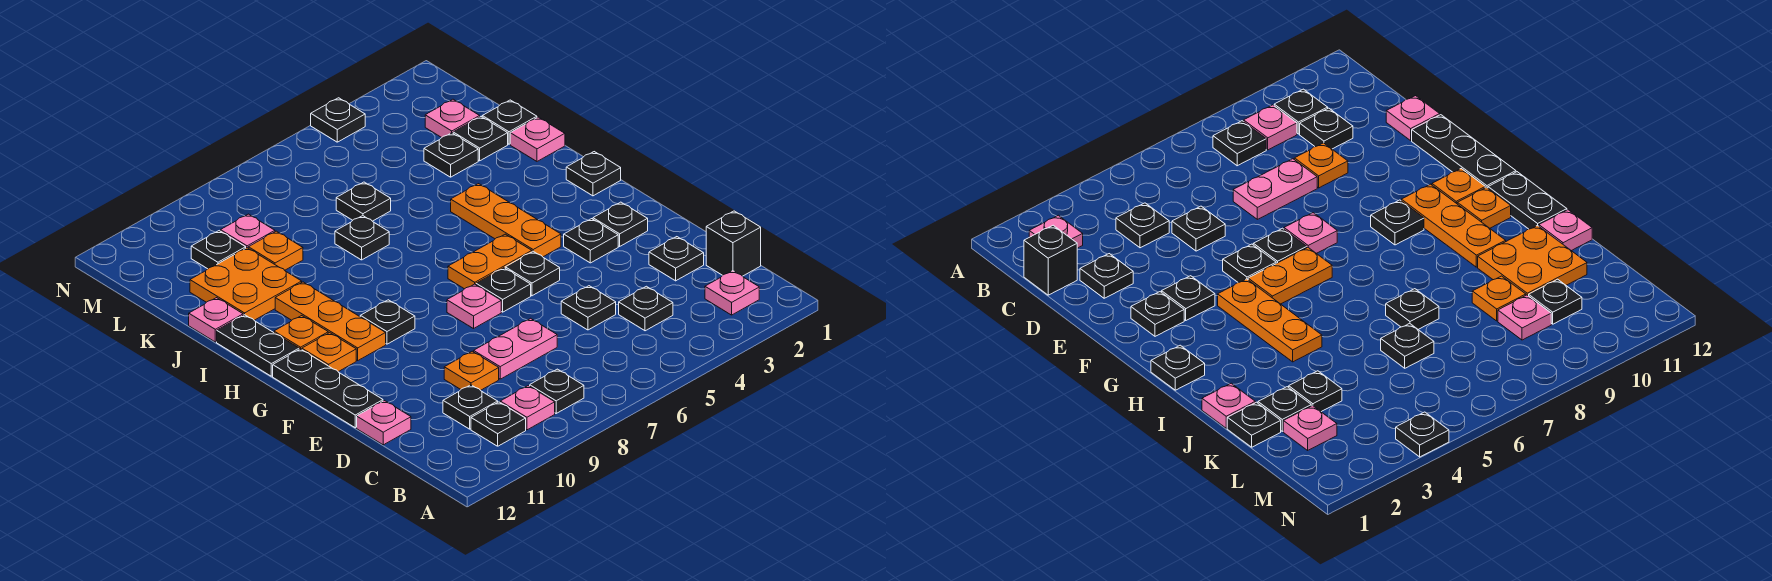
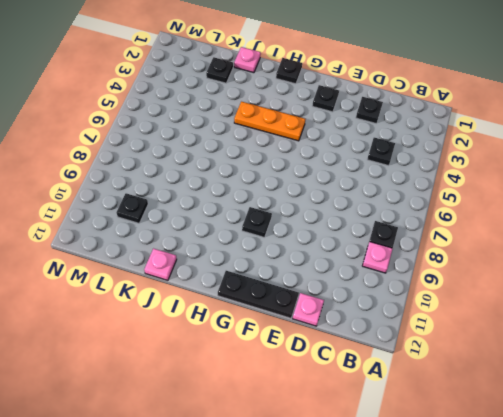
none -> pink plate B2 level 1
none -> black plate B10 level 1
none -> black brick C1 level 1
none -> black plate C10 level 1

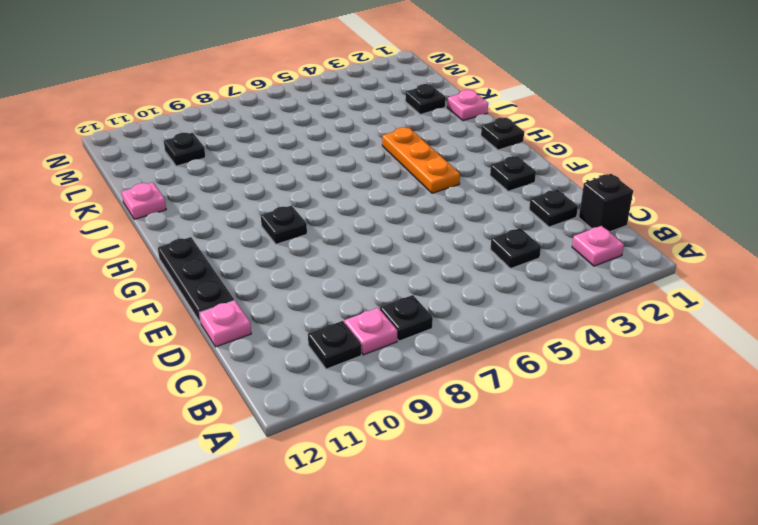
none -> black plate C10 level 1
none -> black plate D5 level 1
none -> pink plate D7:D8 level 1
none -> orange plate D9 level 1

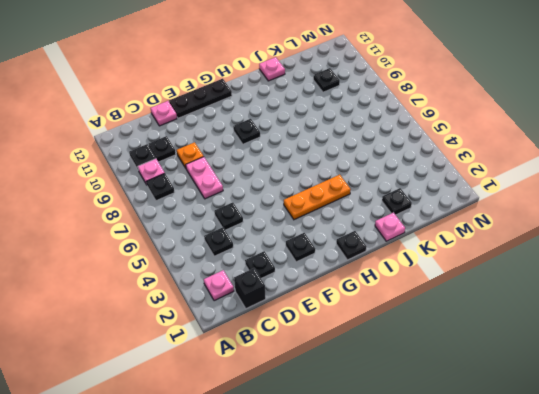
none -> black plate F3 level 1
none -> black plate F5 level 1
none -> black plate F6 level 1
none -> pink plate F7 level 1

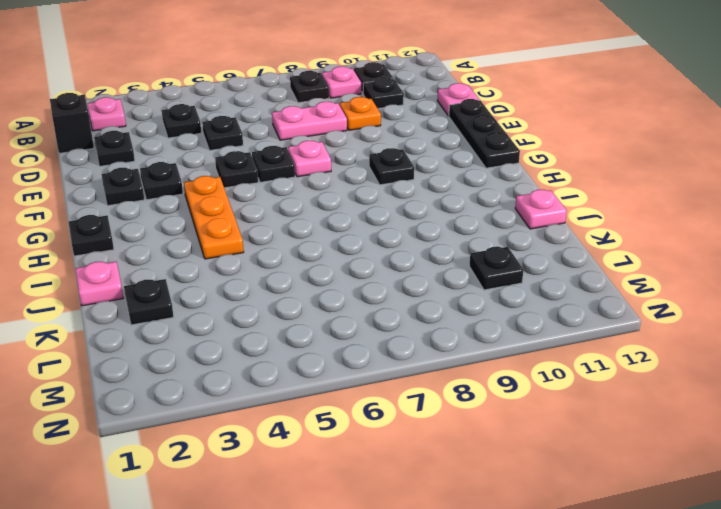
none -> orange plate G5:G6 level 1
none -> orange plate G10:I10 level 1
none -> orange plate G11 level 1
none -> orange plate H11 level 1

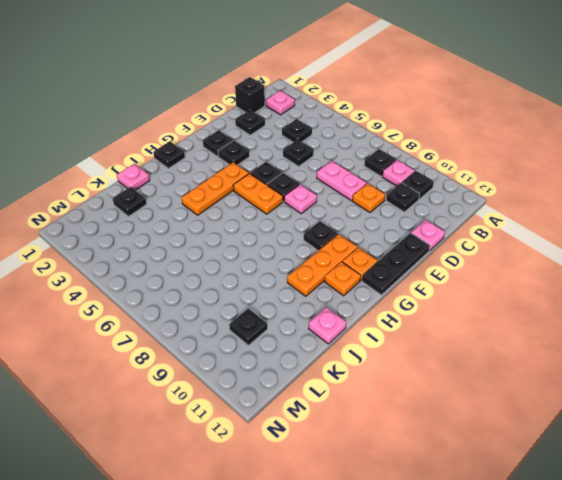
none -> black plate H12:I12 level 1
none -> black plate J7 level 1
none -> orange plate J10:K11 level 1
none -> black plate K1 level 1

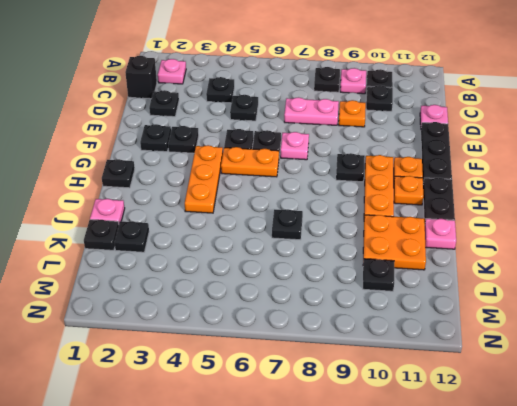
none -> black plate K3 level 1
none -> black plate K6 level 1
none -> orange plate K9 level 1
none -> pink plate L2 level 1

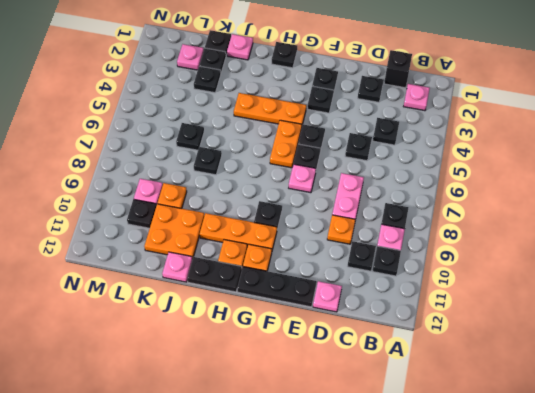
none -> black plate N4 level 1

